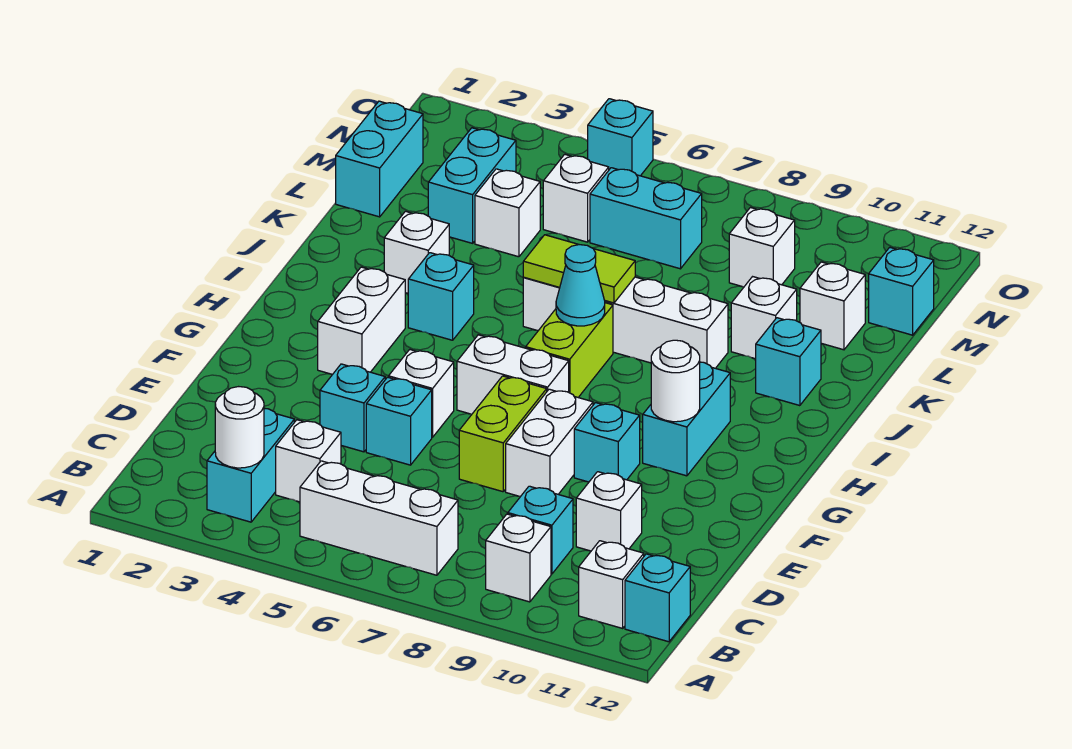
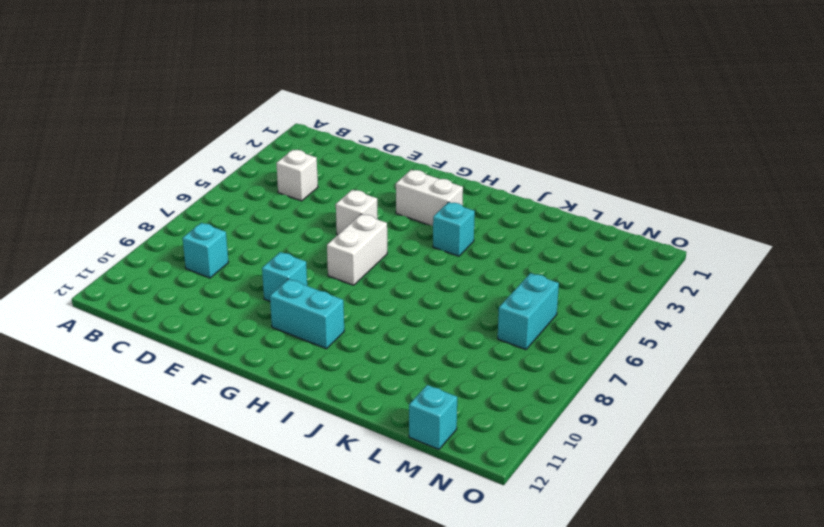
none -> cyan brick B3:C3 level 1
none -> white brick B5:B7 level 1
none -> white brick B9 level 1
none -> white brick B11 level 1

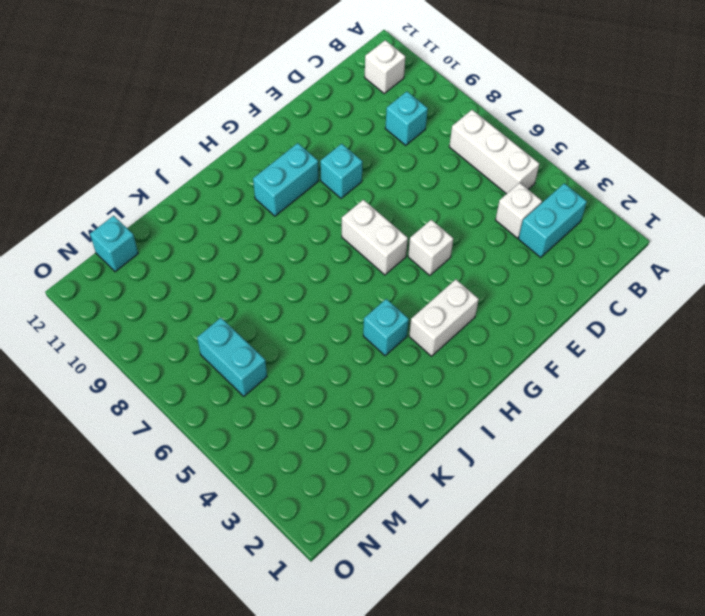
none -> white brick B9 level 1
none -> cyan brick B12 level 1
none -> white brick D10 level 1
none -> cyan brick E4 level 1

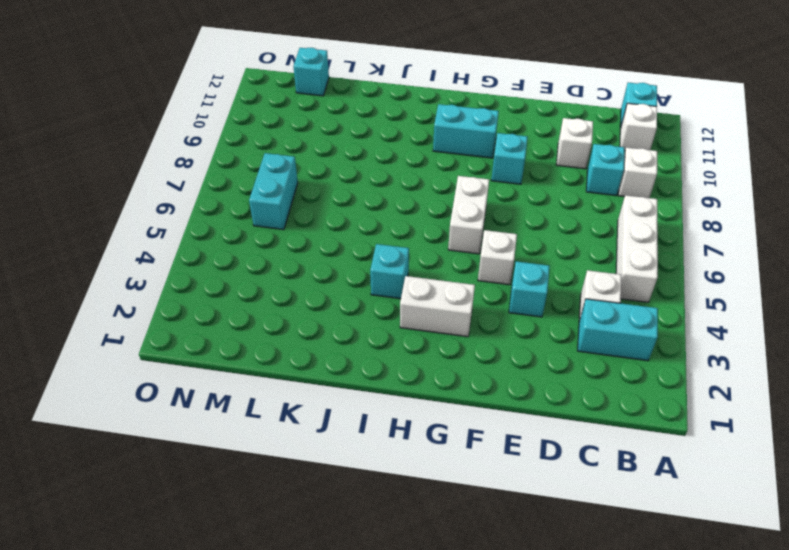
none -> cyan brick E5 level 1
none -> lime brick E7:F7 level 1
none -> white brick E8:F8 level 1
none -> lime brick H7:I7 level 1

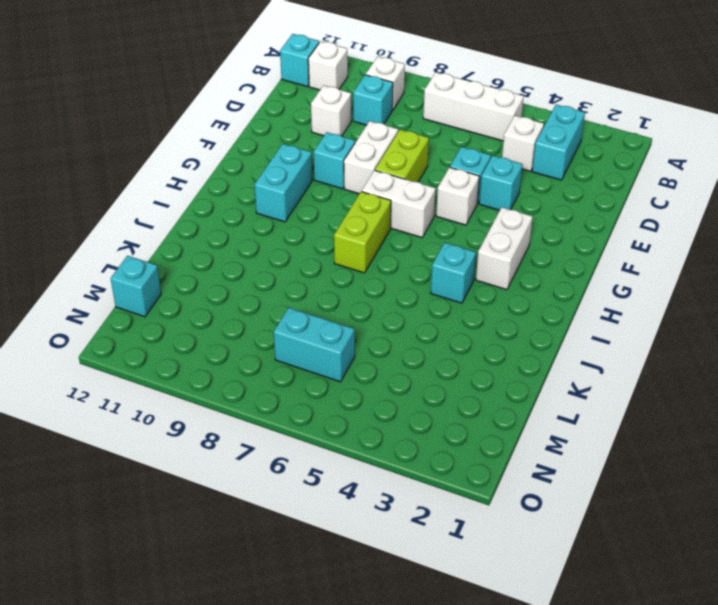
none -> white brick J3 level 1
none -> white brick J6:J9 level 1
none -> cyan brick J11 level 1
none -> white brick K10 level 1

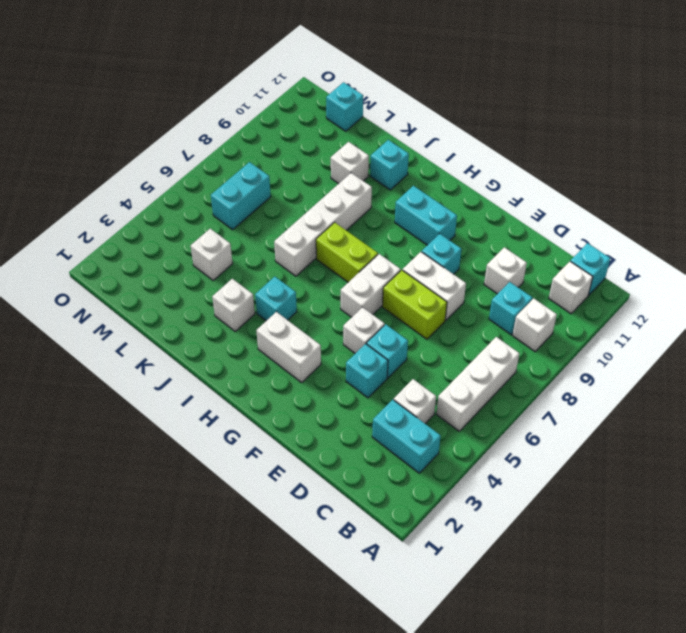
none -> cyan brick L1:M1 level 1
none -> cyan brick L3:M3 level 1
none -> white brick L11 level 1
none -> white brick M5 level 1

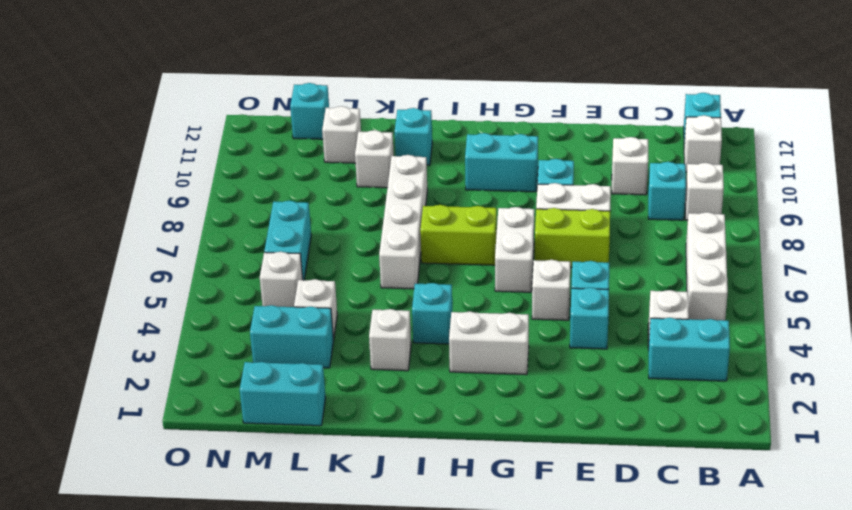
none -> white brick M9 level 1
none -> cyan brick O5 level 1
none -> white round brick B3 level 2
none -> white round brick G10 level 2

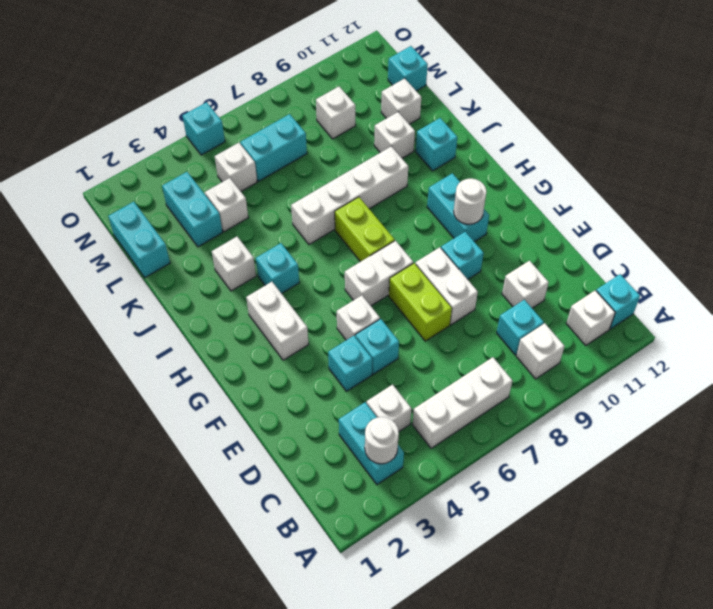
none -> cyan cone I7 level 2
none -> lime tile J6:J7 level 2

